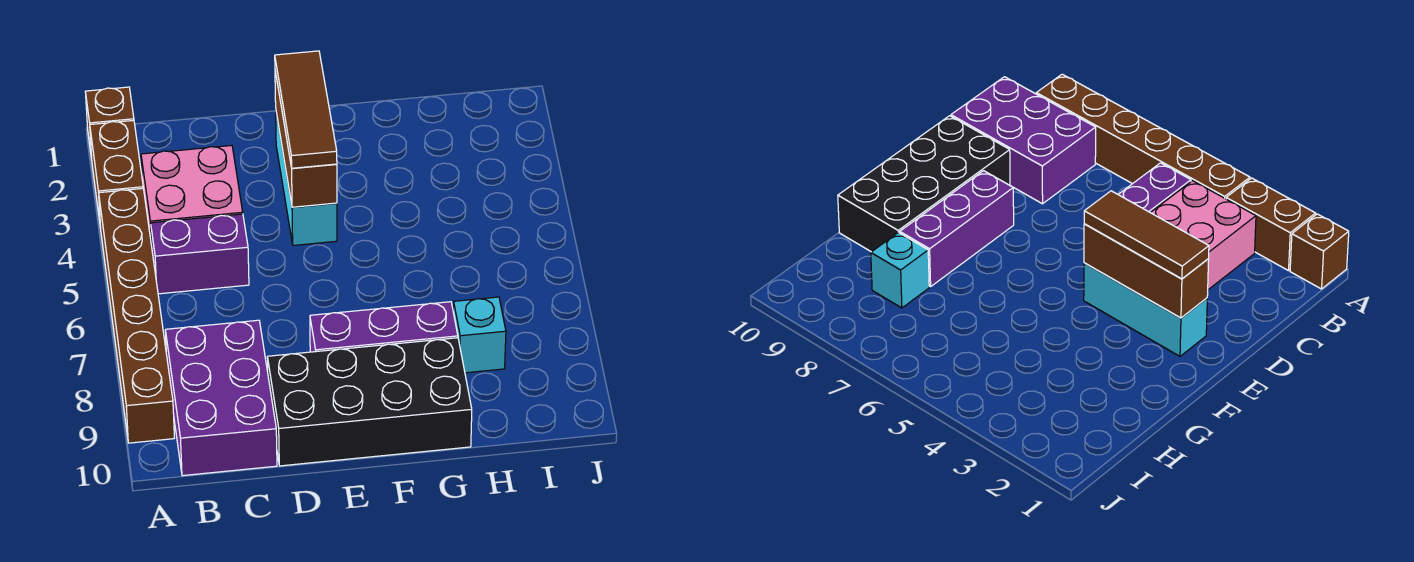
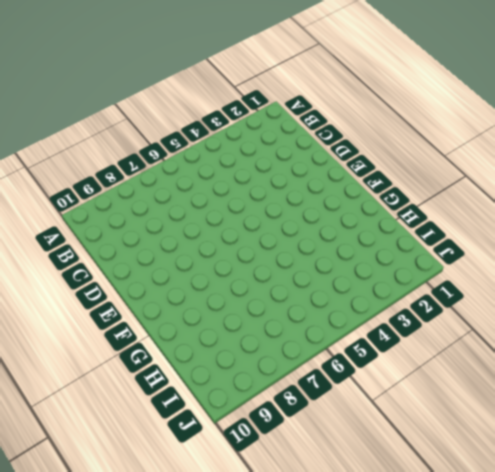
none -> brown brick A1 level 1
none -> brown brick A2:A3 level 1
none -> brown brick A4:A9 level 1

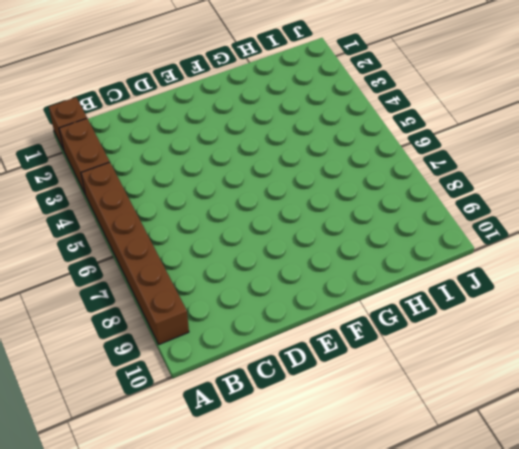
none -> pink brick B3:C4 level 1
none -> purple brick B5:C5 level 1
none -> purple brick B8:C10 level 1

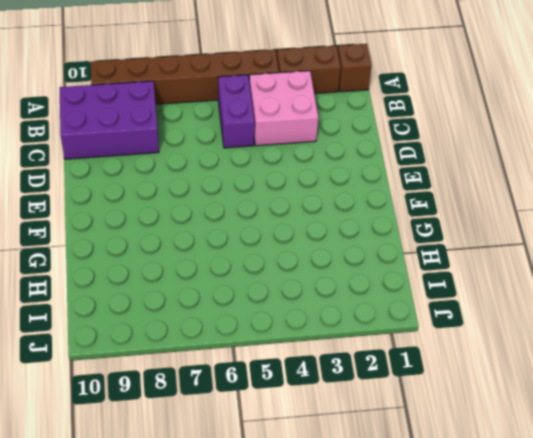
none -> black brick D9:G10 level 1
none -> cyan brick E2:E4 level 1
none -> purple brick E8:G8 level 1

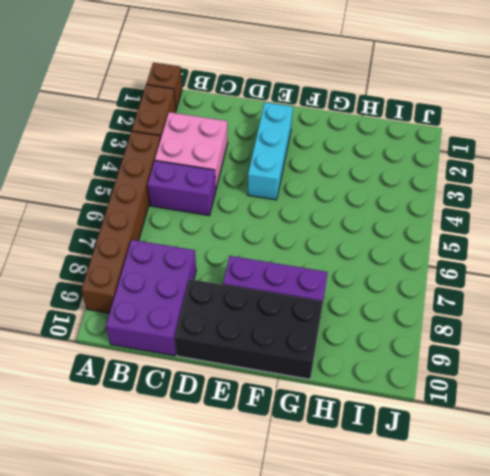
none -> cyan brick H8 level 1
none -> brown brick E2:E4 level 2
none -> brown tile E2:E4 level 3

